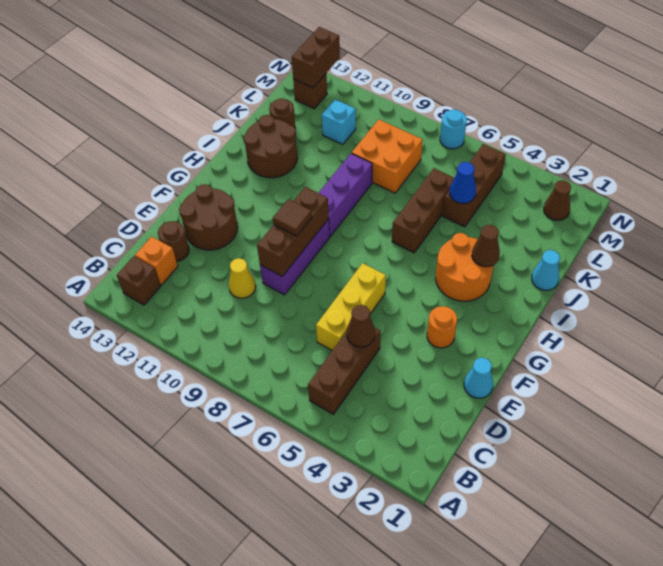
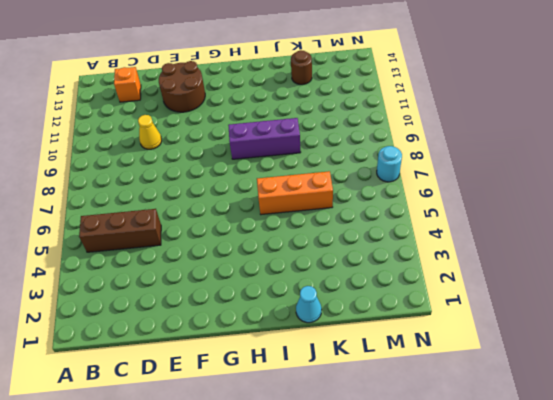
orange brick I6:K6 level 1 -> brown brick I6:K6 level 1
none -> brown brick B13 level 1
none -> yellow brick D6:F6 level 1
none -> brown round brick D13 level 1

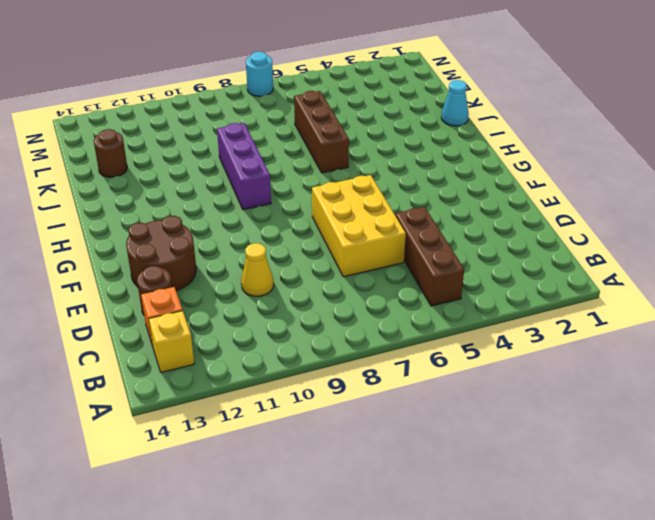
yellow brick B13 level 1 -> brown brick B13 level 1
yellow brick D6:F7 level 1 -> yellow brick D6:F6 level 1
none -> cyan cone E1 level 1
none -> purple brick E9:G9 level 1
none -> orange round brick F3 level 1

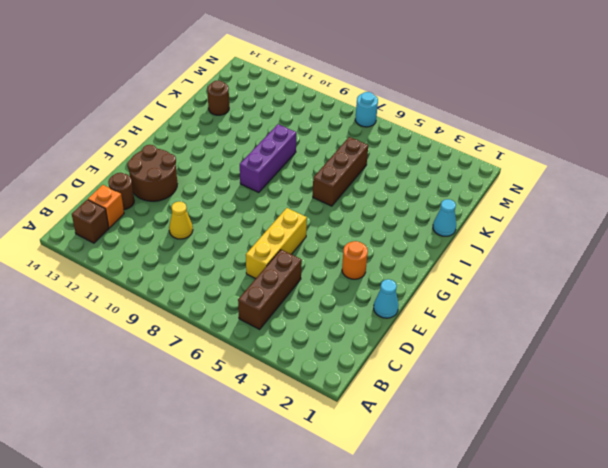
none -> purple brick E9:G9 level 1
none -> orange round brick H3:I4 level 1
none -> brown round brick I12:J13 level 1

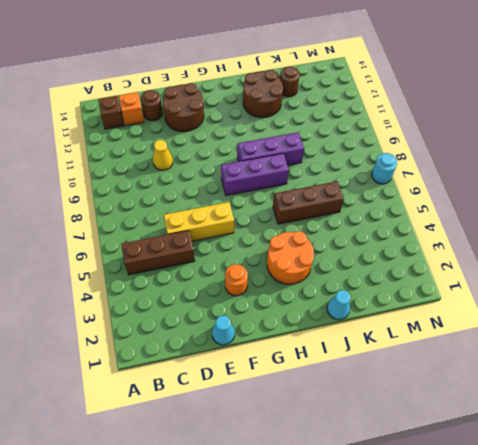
purple brick G8:I8 level 1 -> purple brick E9:G9 level 1
none -> brown brick K5:M5 level 1
none -> orange brick K8:L9 level 1
none -> cyan brick L11 level 1

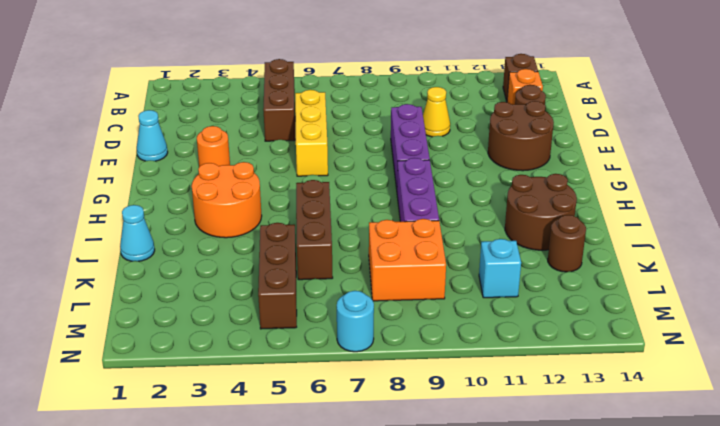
none -> brown cone M2 level 1
none -> brown brick M13 level 1
none -> brown cone D5 level 2

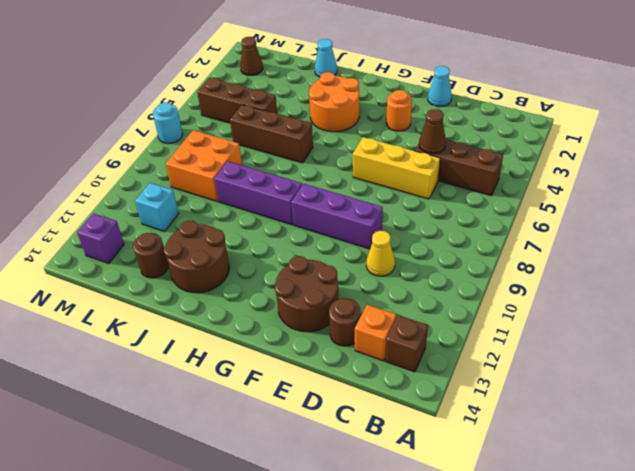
purple brick M13 level 1 -> brown brick M13 level 1
none -> brown brick E9:G9 level 2
none -> brown cone I3 level 2
none -> blue cone K5 level 2

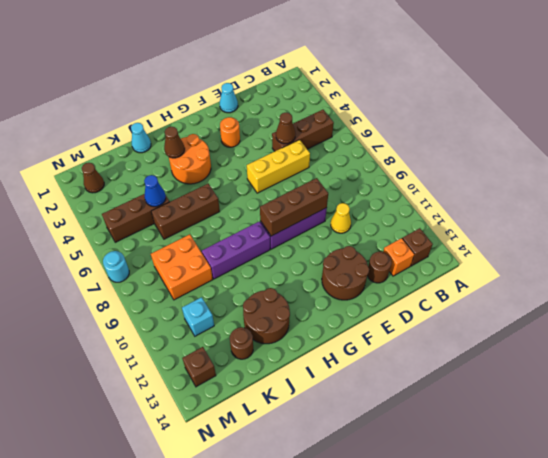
none -> brown brick M13:N13 level 2
none -> brown tile F9 level 3

